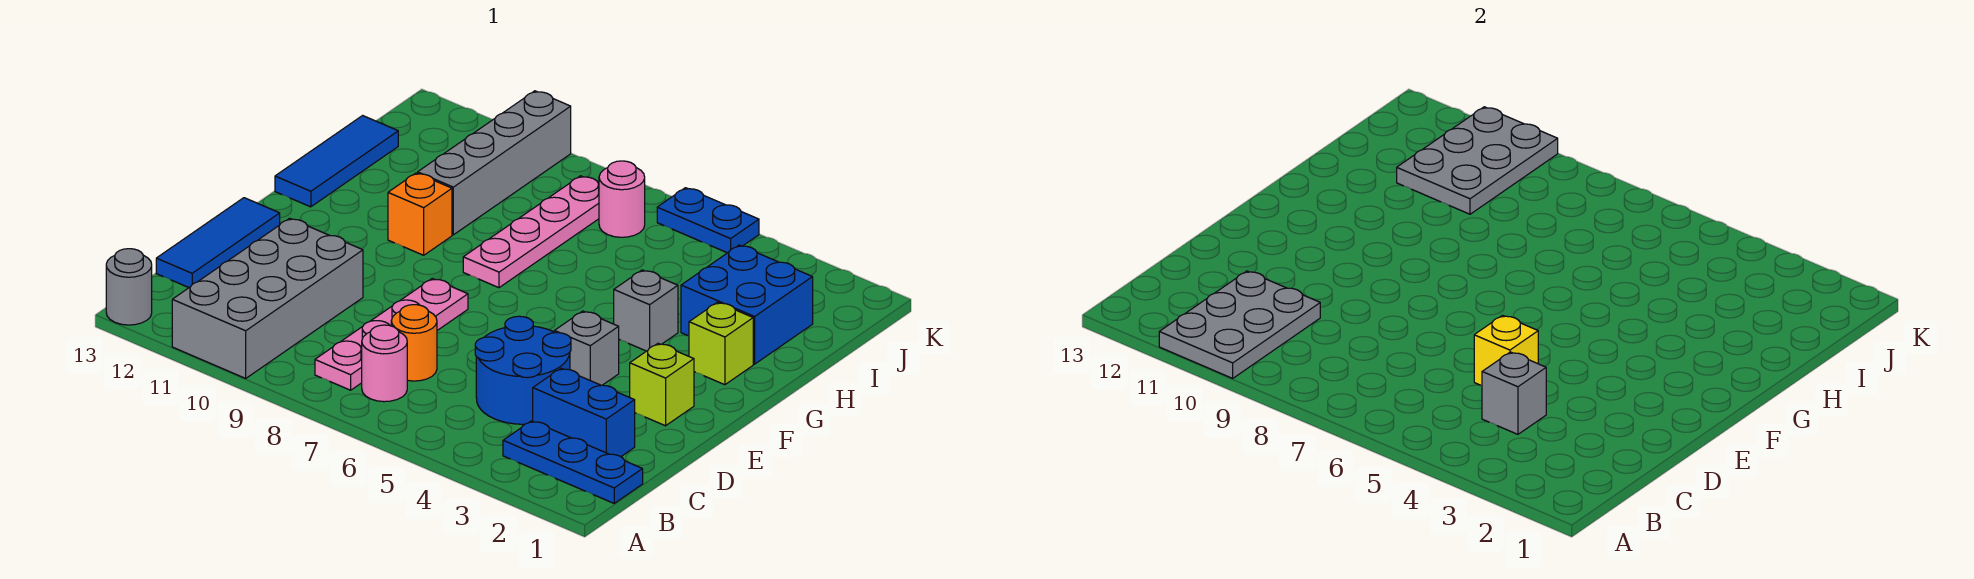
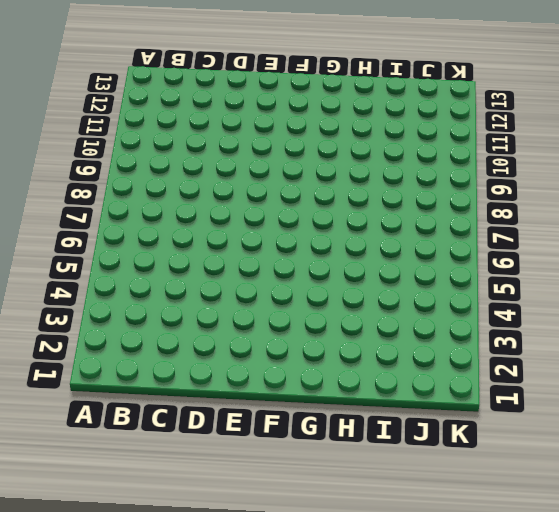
none -> grey brick A10:D11 level 1
none -> grey round brick A13 level 1
none -> blue plate B1:B3 level 1

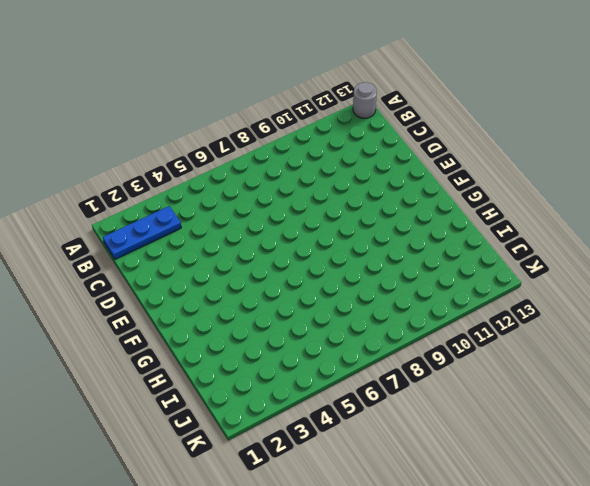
none -> grey brick A10:D11 level 1
none -> pink round brick B7 level 1
none -> pink plate B8:E8 level 1

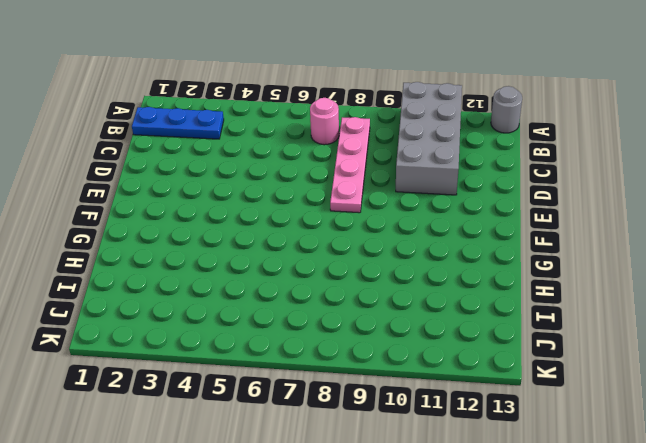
none -> blue brick C2:C3 level 1
none -> blue round brick C4:D5 level 1
none -> orange round brick C7 level 1

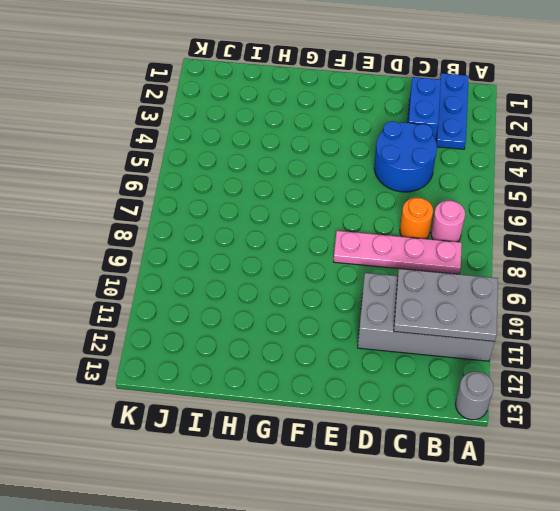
none -> blue tile C13:E13 level 1
none -> lime brick E2 level 1
none -> grey brick E4 level 1

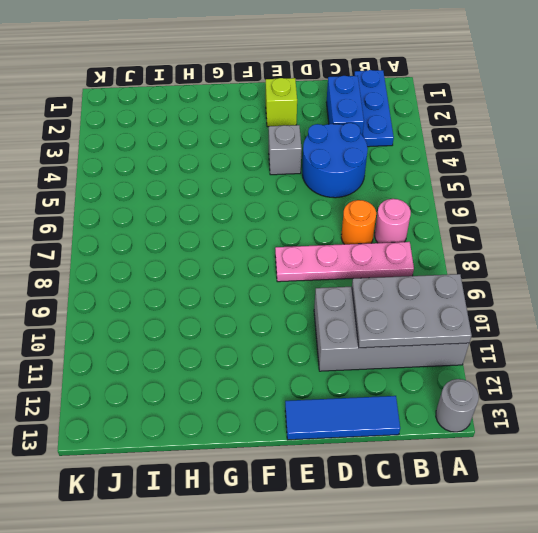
none -> lime brick G2 level 1
none -> grey brick G4 level 1
none -> pink plate G8:J8 level 1

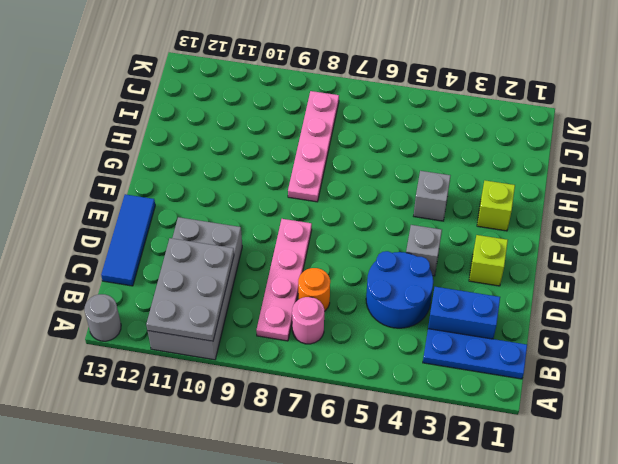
none -> orange brick G10 level 1
none -> blue tile G13:I13 level 1
none -> blue brick H2:I3 level 1

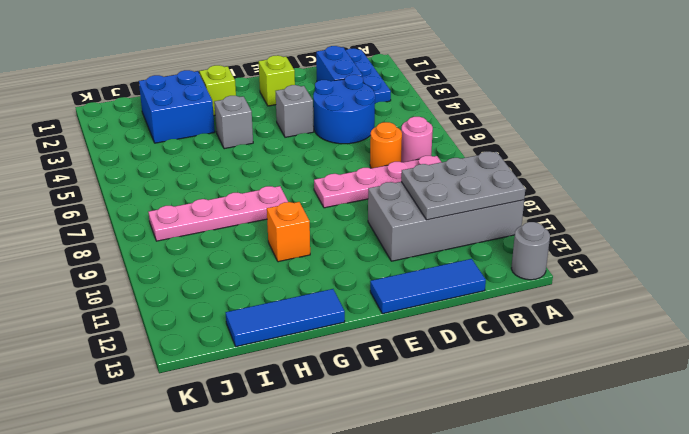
none -> grey brick H10:K10 level 1
none -> pink round brick J7 level 1
none -> blue plate K5:K6 level 1

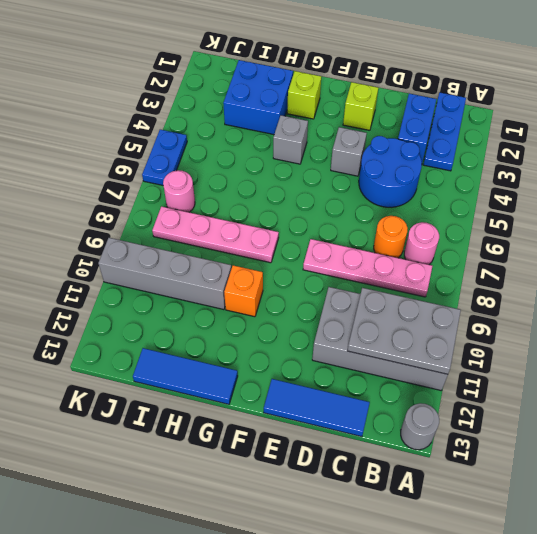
none -> grey brick C4 level 2
none -> yellow brick D5 level 2
none -> grey plate I10:K11 level 2

